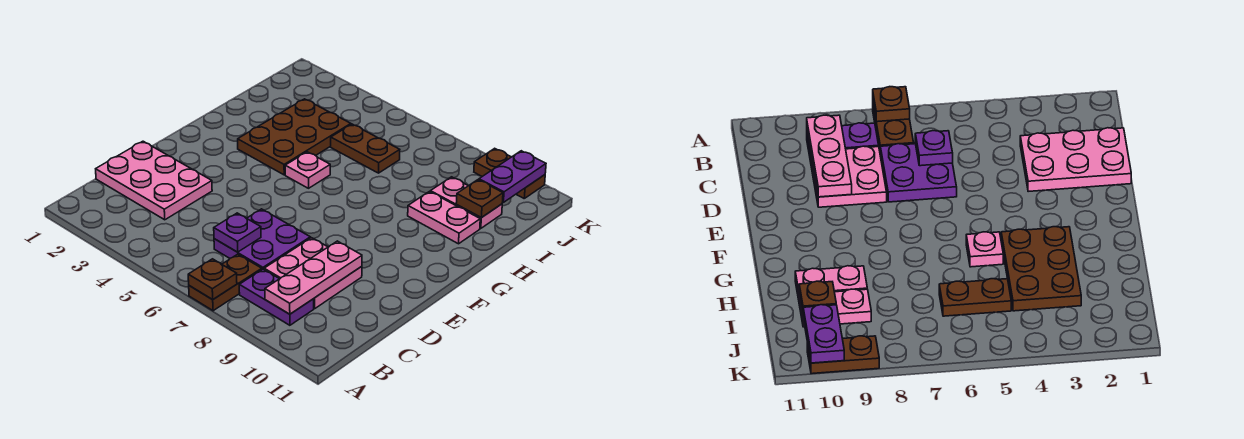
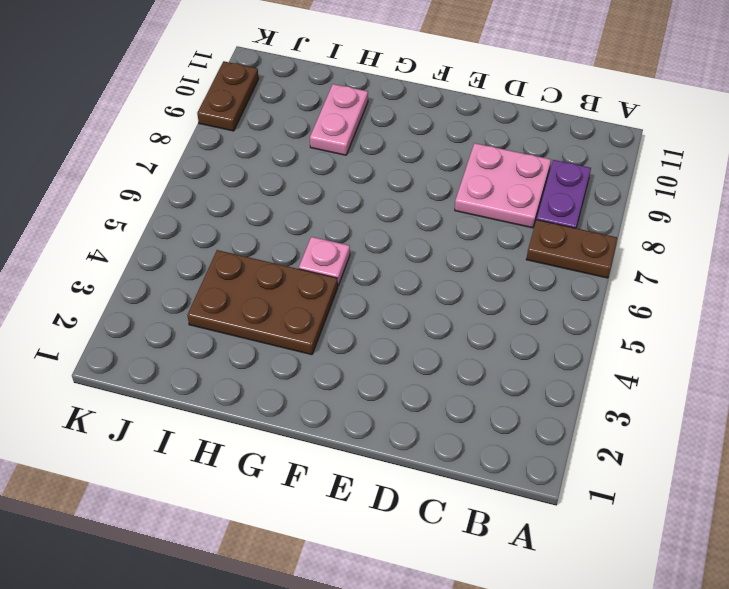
none -> pink plate C1:D3 level 1
none -> purple plate C6:D7 level 1
none -> brown plate I5:I6 level 1

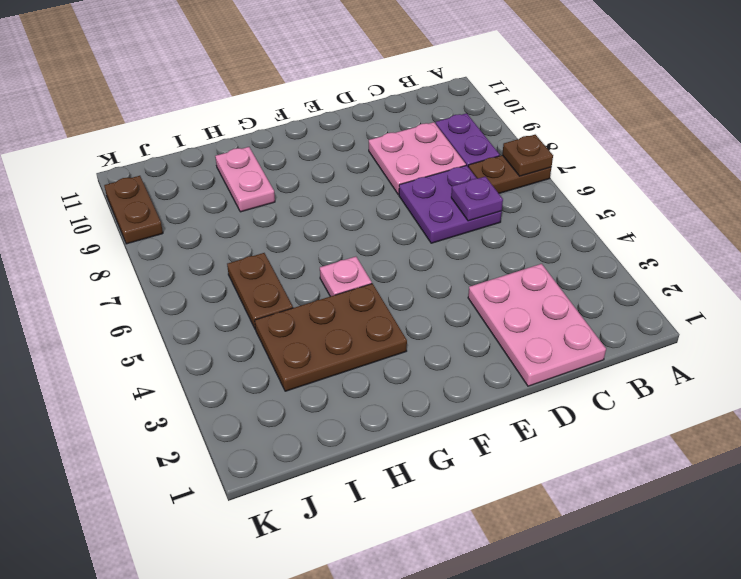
none -> pink plate I9:I10 level 1
none -> pink plate B9:D9 level 2
none -> brown plate I10 level 2

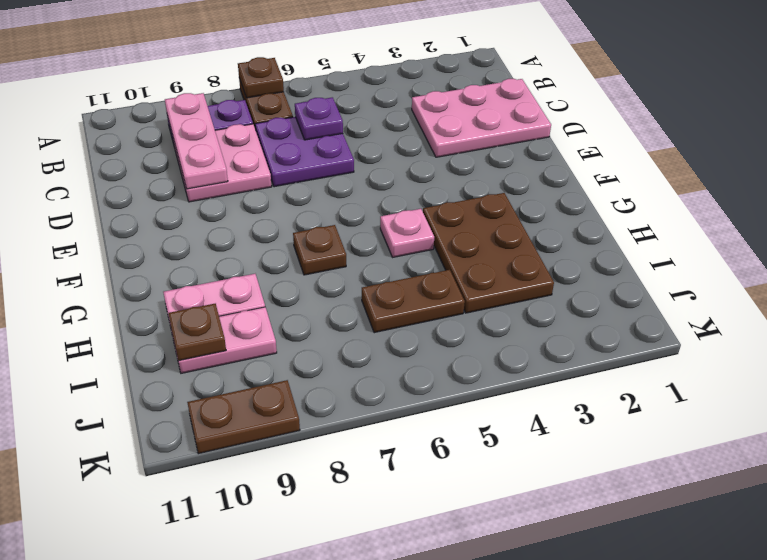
brown plate G7 level 1 -> none
none -> purple plate J10:K10 level 2

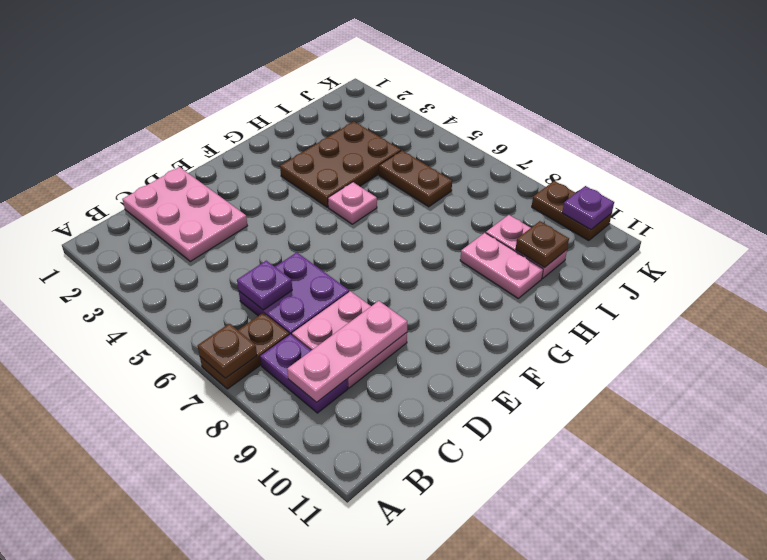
purple plate K10 level 2 -> purple plate J10:K10 level 2

